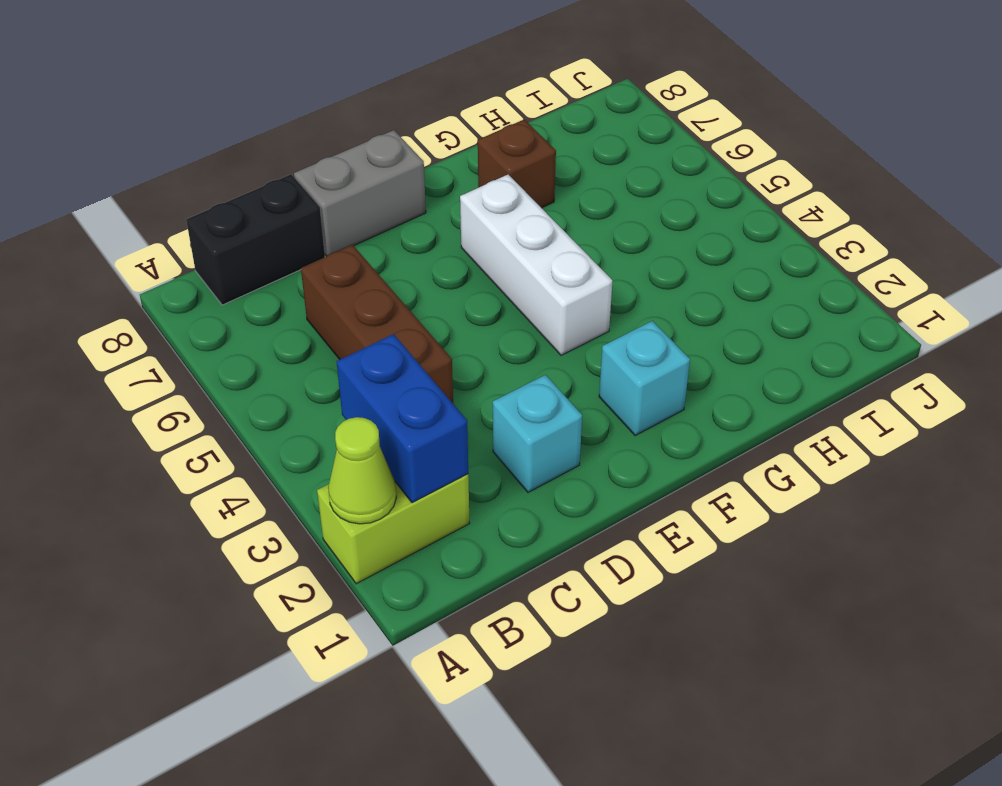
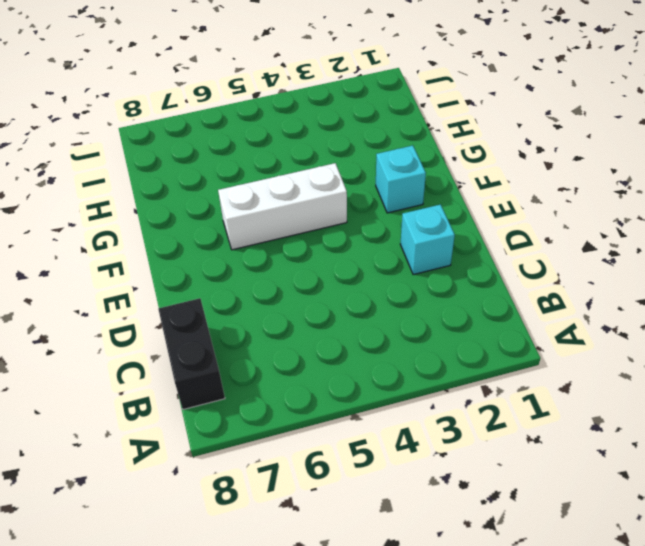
none -> lime brick A2:B2 level 1
none -> brown brick C4:C6 level 1

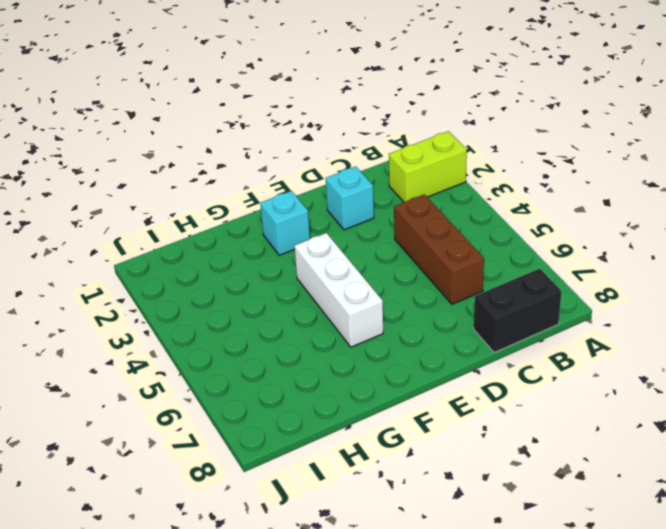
none -> grey brick D8:E8 level 1
none -> brown brick G7 level 1

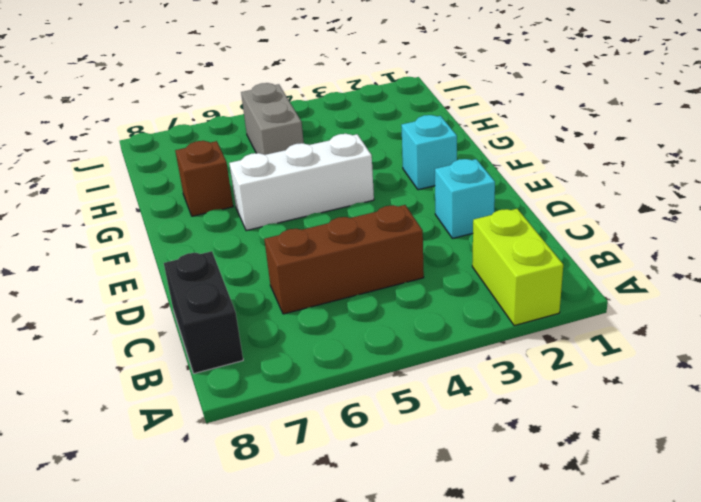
grey brick H5:I5 level 1 -> grey brick D8:E8 level 1
none -> lime cone A2 level 2
none -> blue brick B2:B3 level 2

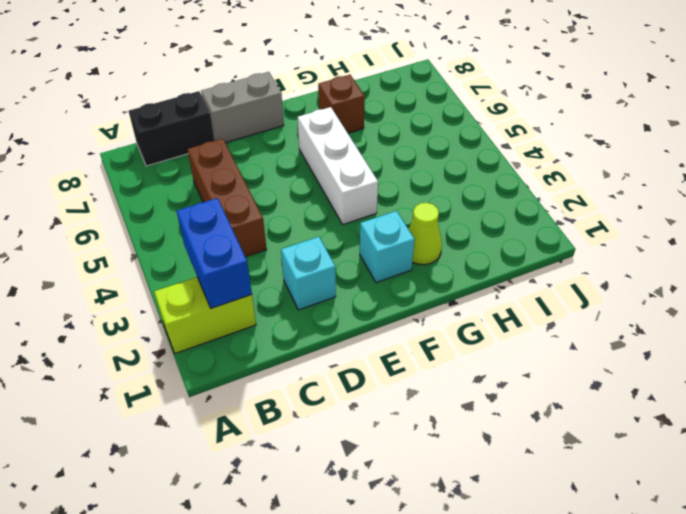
lime cone G2 level 1 -> lime cone A2 level 2

